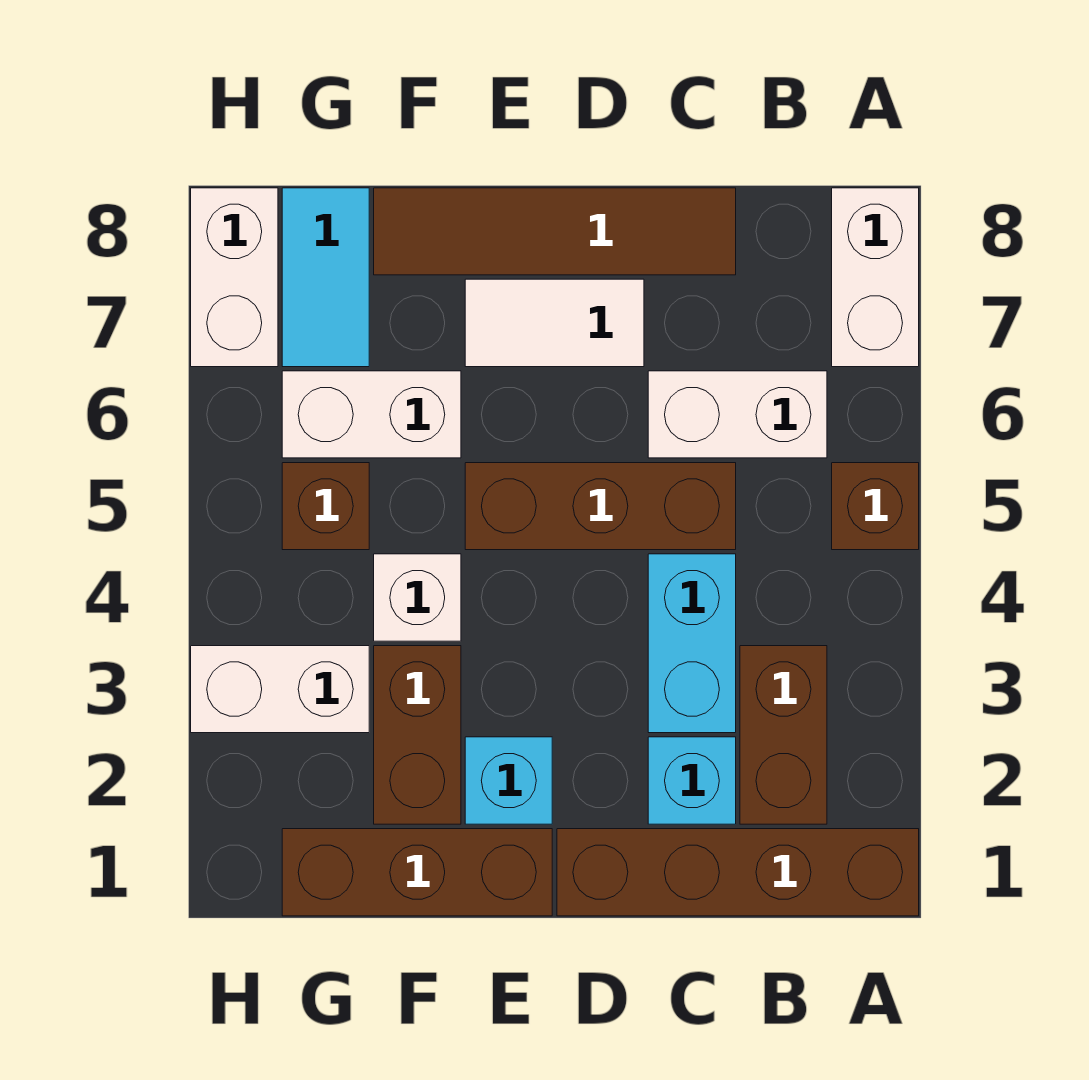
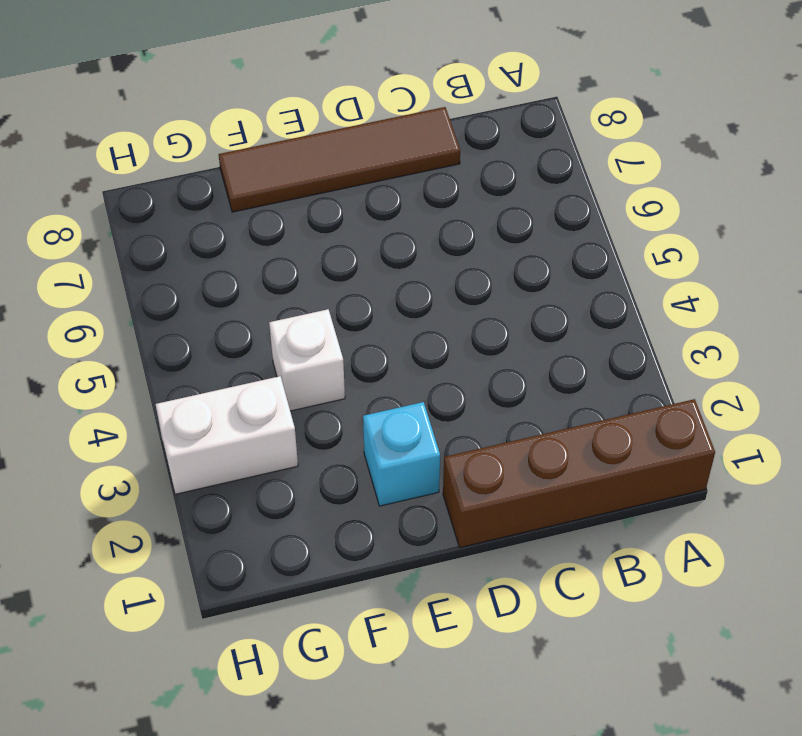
none -> brown brick A5 level 1
none -> white brick A7:A8 level 1
none -> brown brick B2:B3 level 1

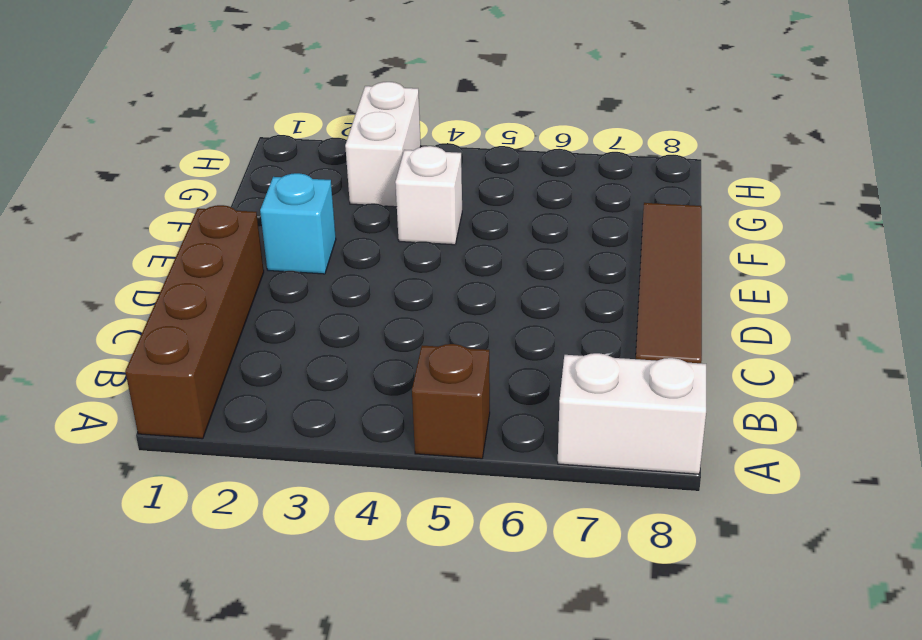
none -> brown brick B2:B3 level 1
none -> white brick B6:C6 level 1
none -> cyan brick C2 level 1

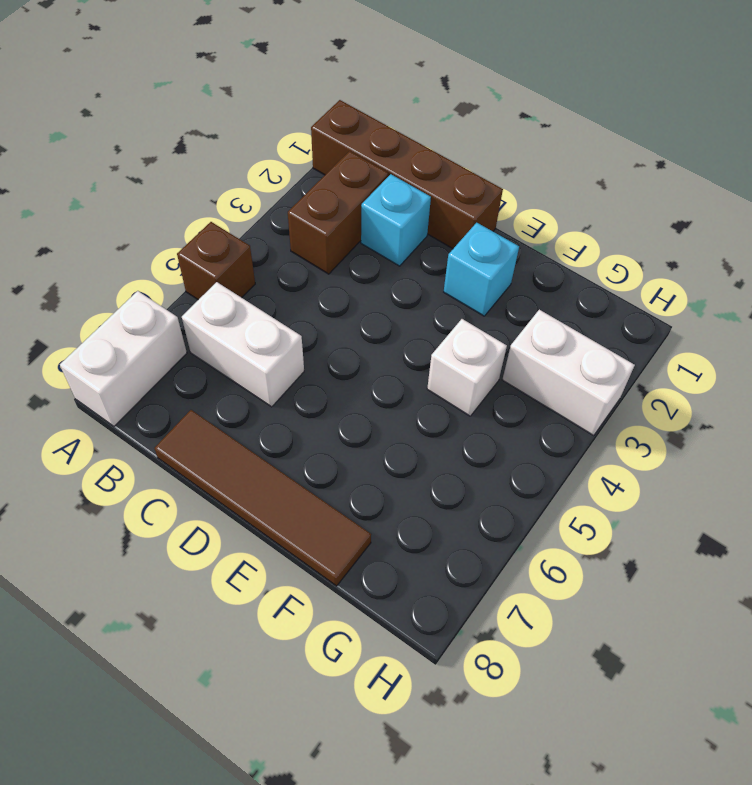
none -> cyan brick C3:C4 level 1
none -> brown brick C5:E5 level 1
none -> white tile D7:E7 level 1

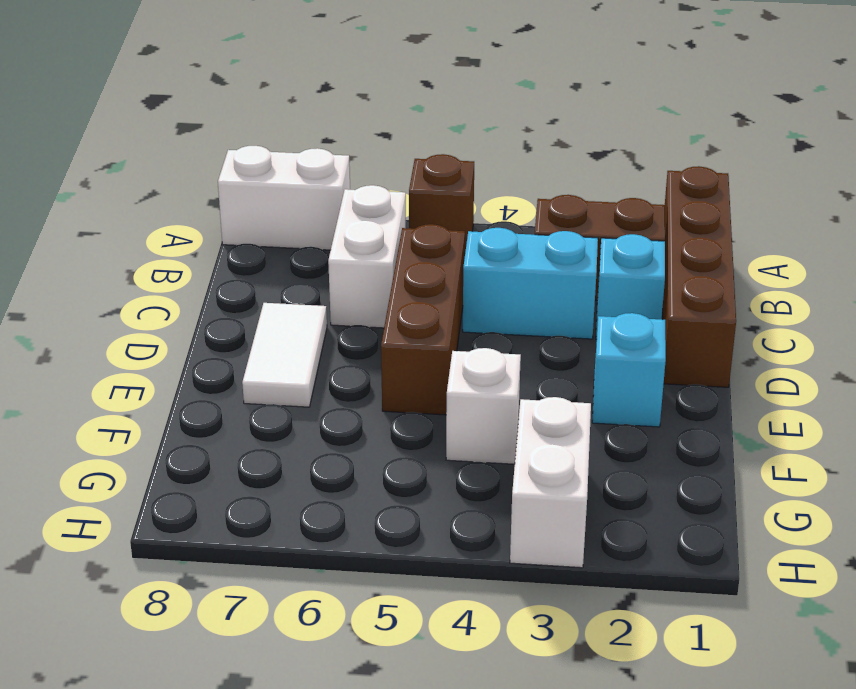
none -> brown tile C8:F8 level 1
none -> brown brick E1:G1 level 1
none -> brown brick F2:F3 level 1

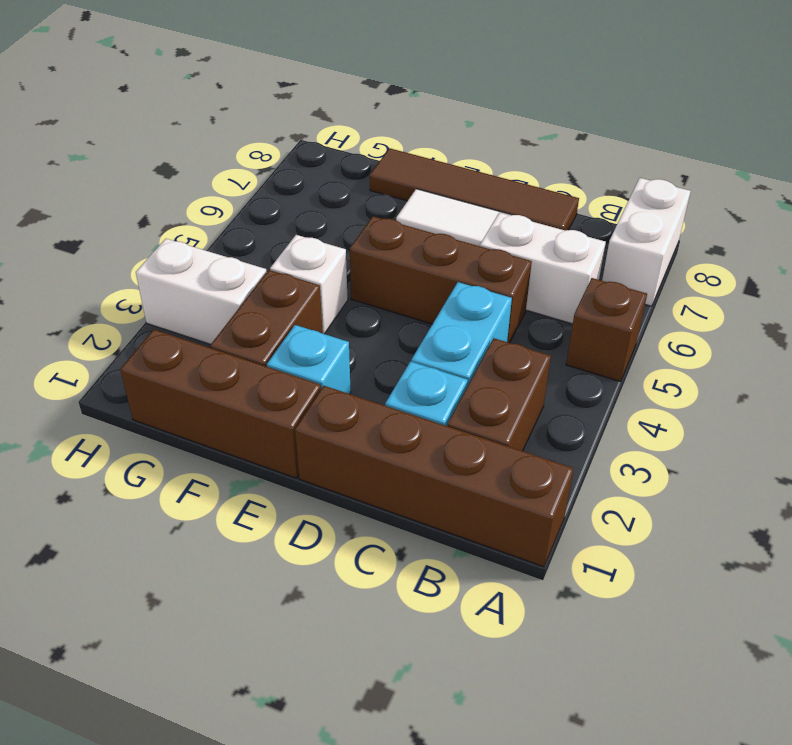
none -> white brick F6:G6 level 1
none -> brown brick G5 level 1
none -> cyan tile G7:G8 level 1

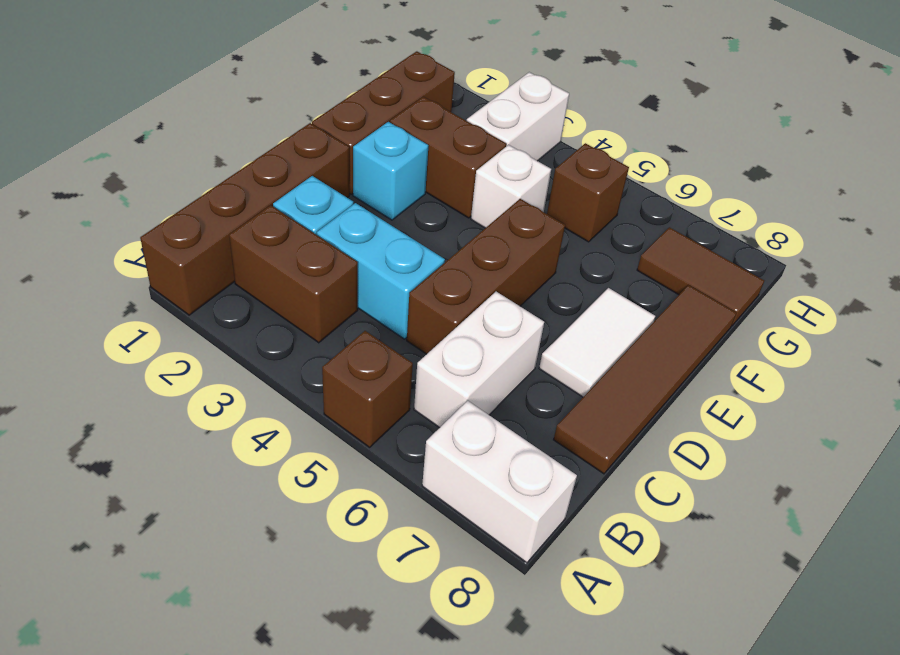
brown tile G7:G8 level 1 -> cyan tile G7:G8 level 1
none -> white brick F6:G6 level 1
none -> white brick H7:H8 level 1

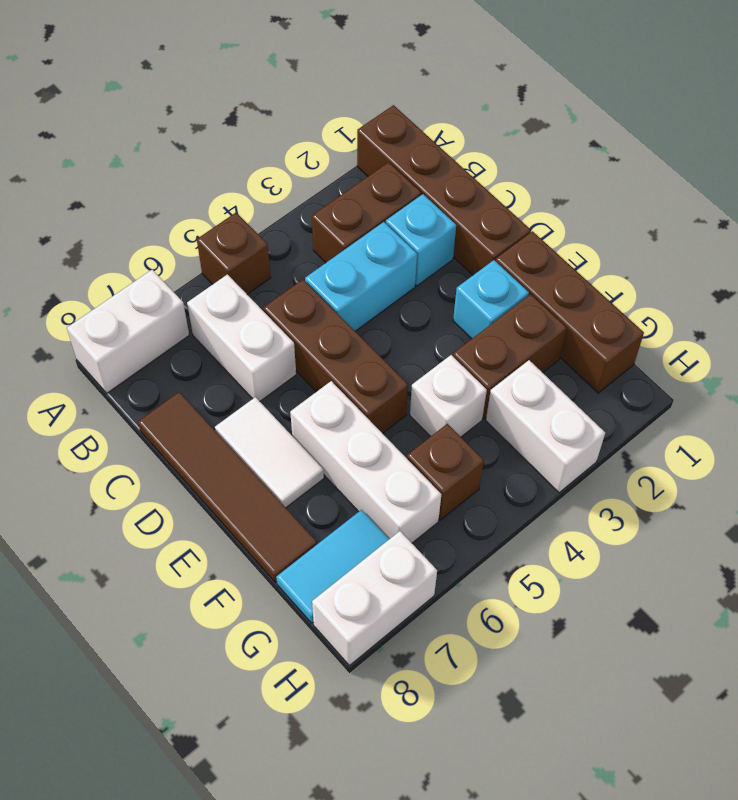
white brick E6:G6 level 1 -> white brick F6:G6 level 1

